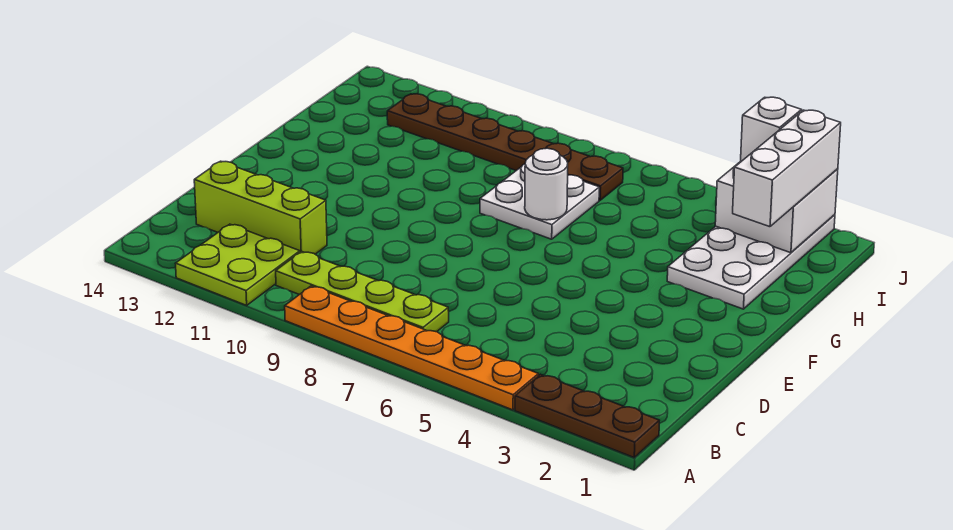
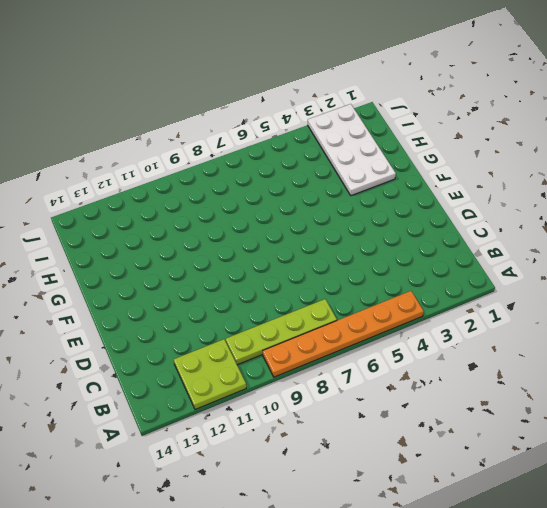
none -> brown plate A1:A3 level 1
none -> lime brick C11:C13 level 1
none -> white plate G7:H8 level 1

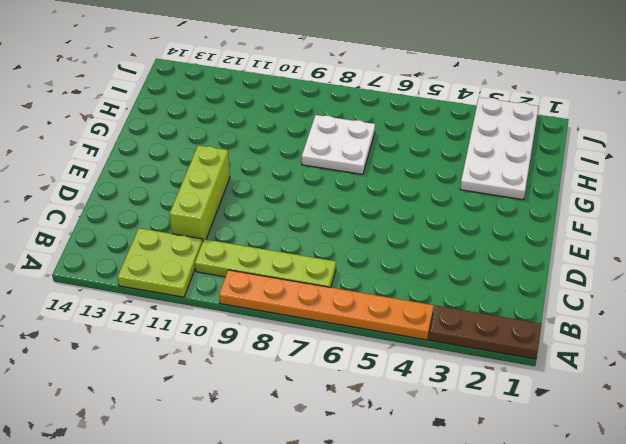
lime brick C11:E11 level 1 -> lime brick C11:C13 level 1
none -> brown plate I7:I12 level 1
none -> white round brick G7 level 2
none -> white brick I2:J3 level 2

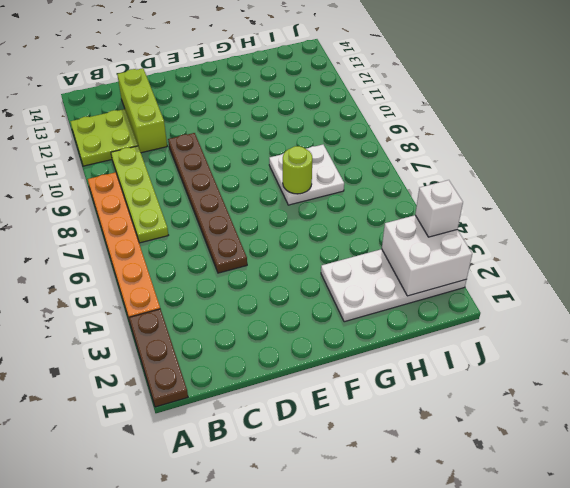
brown plate D5:D10 level 1 -> brown plate I7:I12 level 1
lime round brick G7 level 2 -> white round brick G7 level 2
none -> white brick H2:J2 level 3

